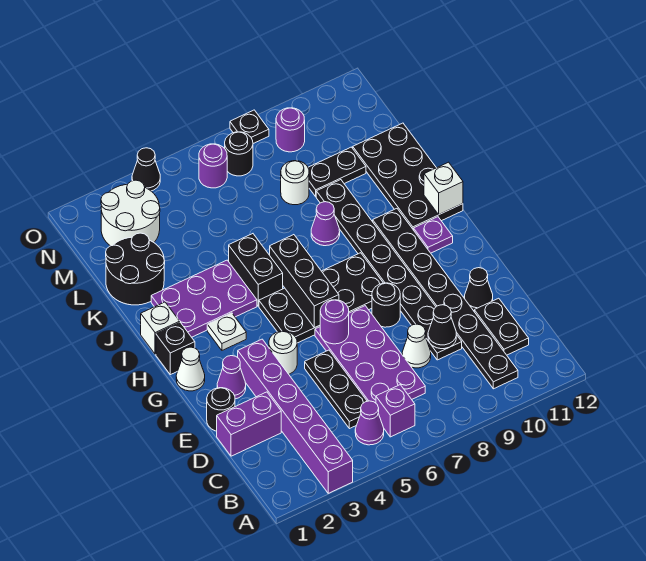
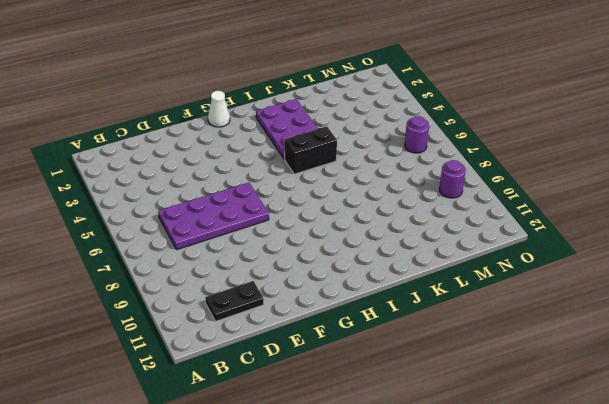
none -> purple brick A3:F3 level 1
none -> purple cone B5 level 1
none -> purple brick B6 level 1
none -> black plate B10:I10 level 1

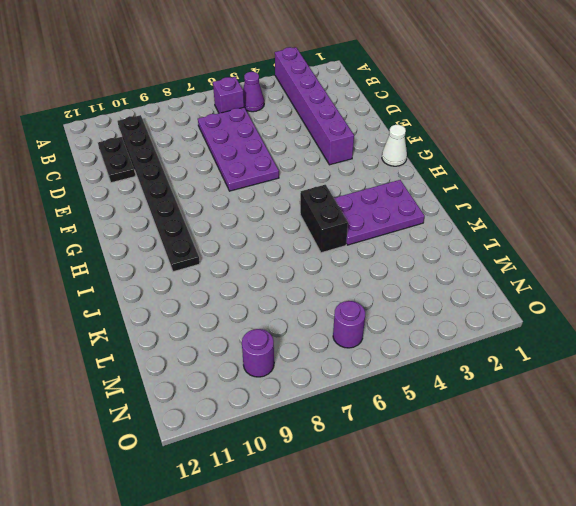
none -> black plate C5:E5 level 1
none -> purple brick D1:D2 level 1
none -> white cone D8 level 1
none -> black plate D9:K9 level 1

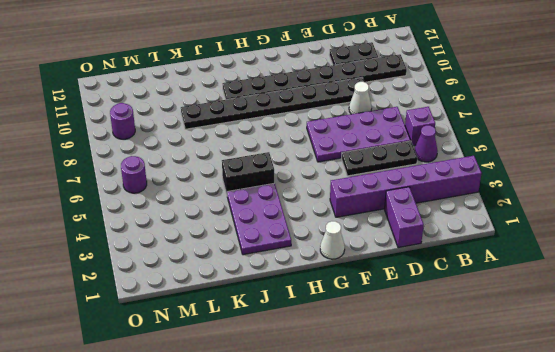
none -> black round brick E1 level 1
none -> black cone E11 level 1
none -> purple cone F2 level 1
none -> white round brick F4 level 1

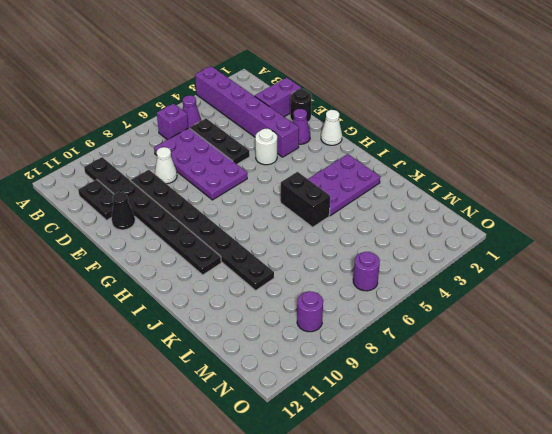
none -> black round brick F8 level 1
none -> black plate G5:H8 level 1
none -> black brick H1 level 1
none -> white plate H3 level 1

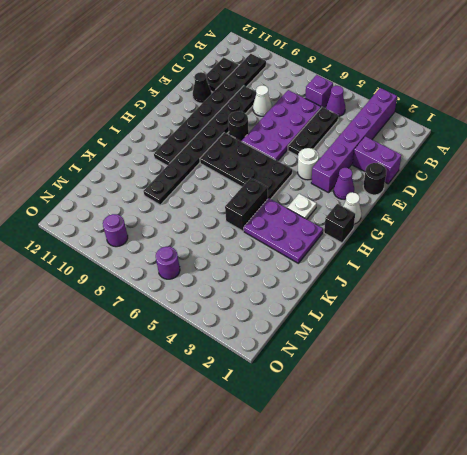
none -> purple plate H11 level 1
none -> white brick I1 level 1
none -> black plate I11:L12 level 1
none -> purple cone J8 level 1

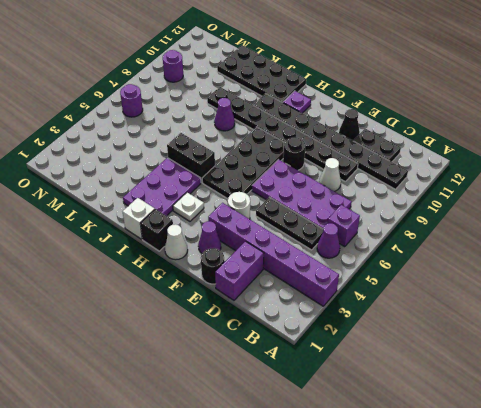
none -> black round brick K1:L2 level 1
none -> white round brick L8 level 1
none -> black plate L9:L10 level 1
none -> white round brick M2:N3 level 1

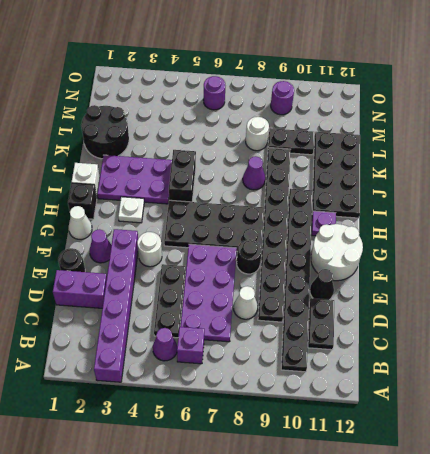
white round brick F11:G12 level 1 -> white round brick M2:N3 level 1
none -> black round brick N7 level 1
none -> black cone O4 level 1
none -> black plate O8 level 1
none -> black cone D9 level 2

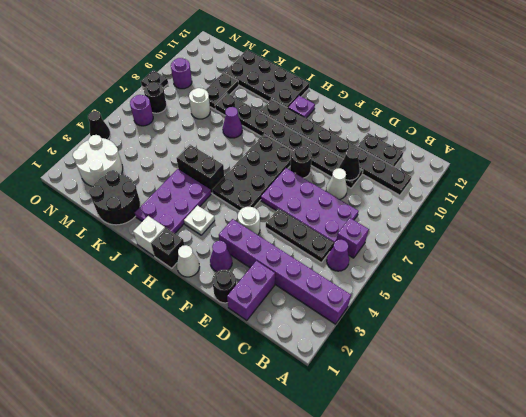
none -> black cone E11 level 1
none -> purple round brick F6 level 2
none -> black brick G6:I6 level 2
none -> white brick I12 level 2

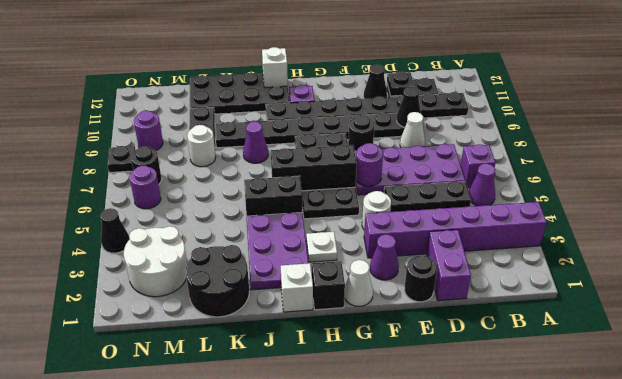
black plate D11 level 2 -> none

